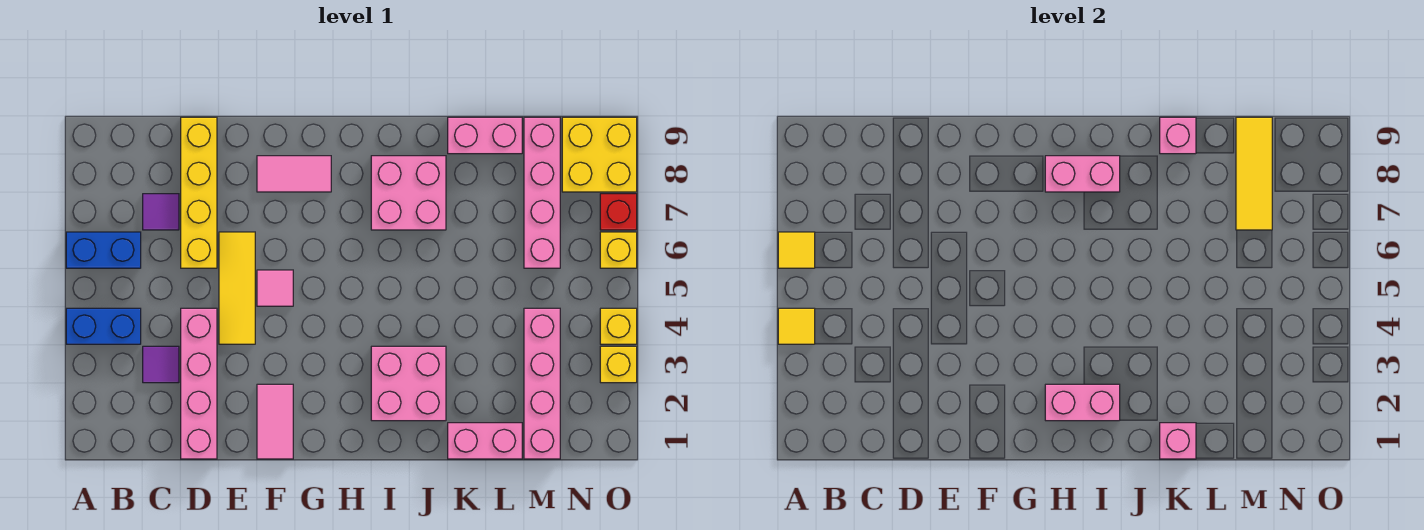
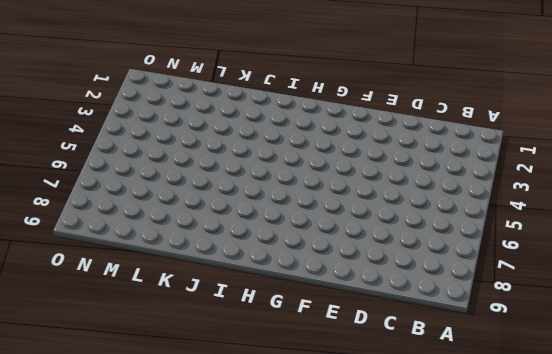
none -> blue brick A4:B4 level 1
none -> blue brick A6:B6 level 1
none -> purple tile C3 level 1

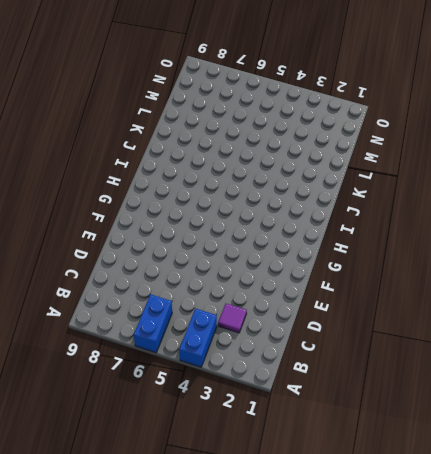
none -> purple tile C7 level 1
none -> pink brick D1:D4 level 1
none -> yellow brick D6:D9 level 1

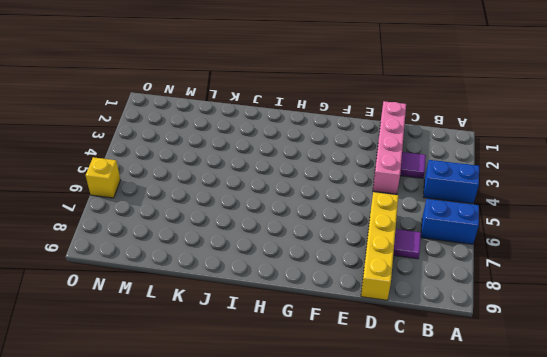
none -> yellow tile E4:E6 level 1
none -> pink tile F1:F2 level 1
none -> pink tile F5 level 1

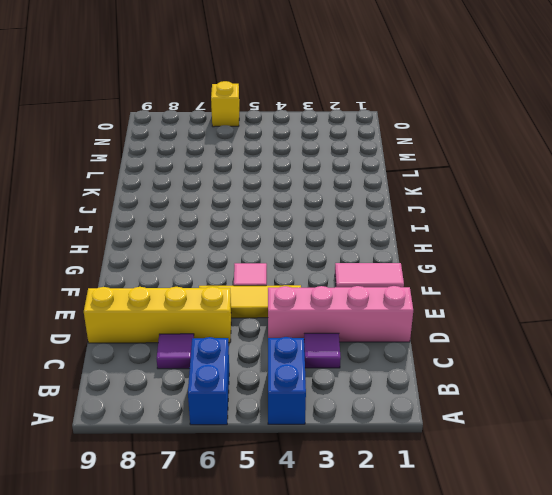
none -> pink tile F8:G8 level 1
none -> pink brick I2:J3 level 1
none -> pink brick I7:J8 level 1

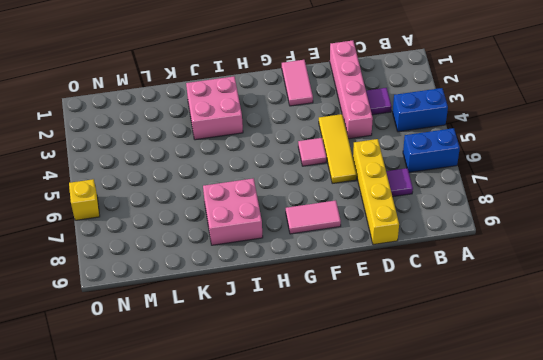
none -> pink brick K1:L1 level 1
none -> pink brick K9:L9 level 1
none -> pink brick M1:M4 level 1

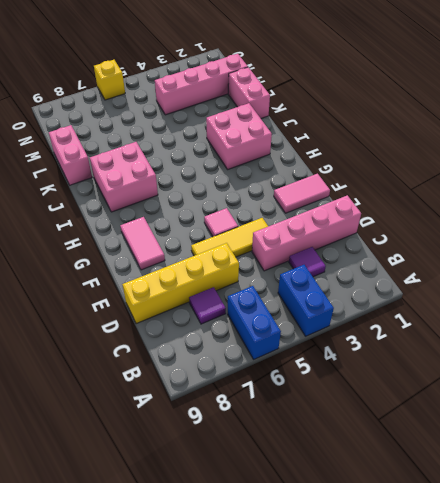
none -> pink brick M6:M9 level 1
none -> yellow brick N8:O9 level 1
none -> yellow brick O3 level 1

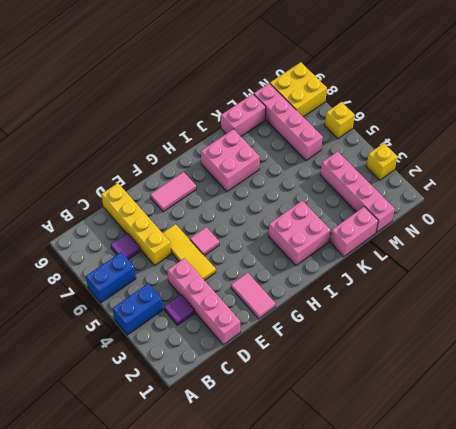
none -> yellow brick O4 level 1
none -> red brick O7 level 1
none -> yellow tile A4 level 2

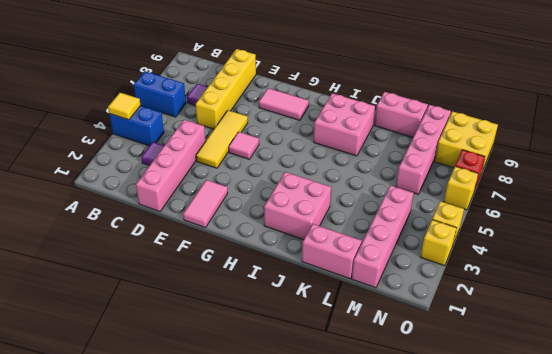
none -> yellow tile A6 level 2
none -> pink brick H2:I2 level 2
none -> pink brick H8:I8 level 2

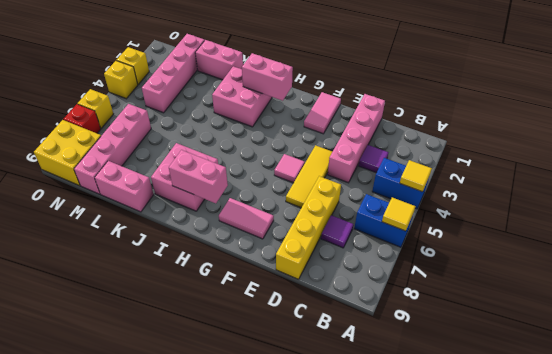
none -> pink brick K1 level 2
none -> pink brick K9 level 2
none -> yellow tile M7:M9 level 2

